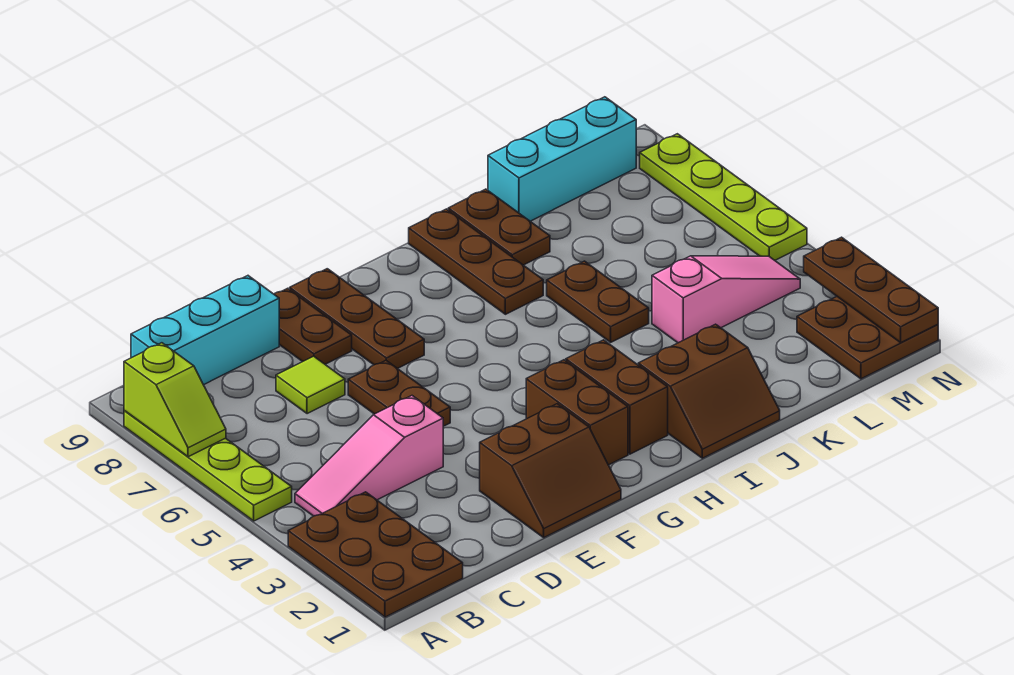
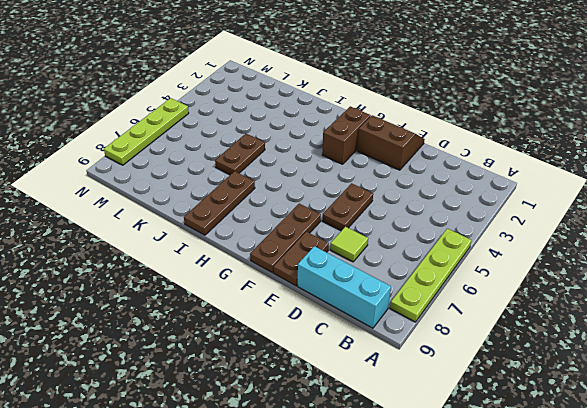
none -> brown plate A1:B3 level 1
none -> pink slope B4:D4 level 1 top D
none -> brown brick H2:H3 level 1

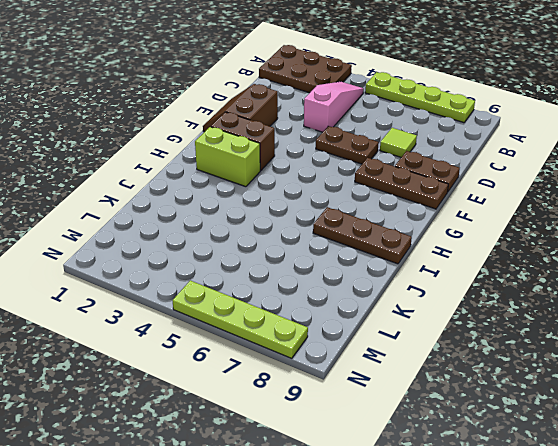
lime brick H2:H3 level 1 -> brown brick H2:H3 level 1
none -> cyan brick B9:D9 level 1
none -> brown slope I1:J2 level 1 top 2
none -> brown plate J5:J6 level 1

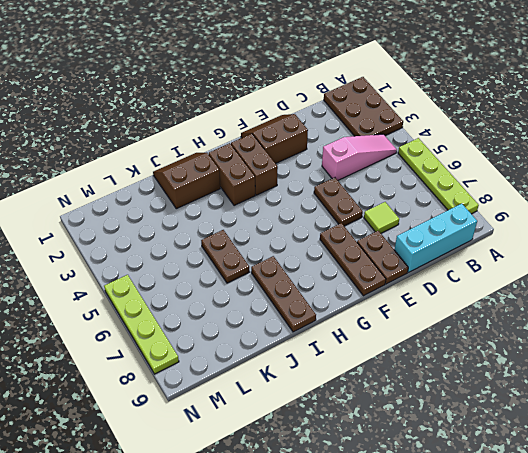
none -> brown plate J8:J9 level 1
none -> pink slope K4:M4 level 1 top K
none -> cyan brick K9:M9 level 1

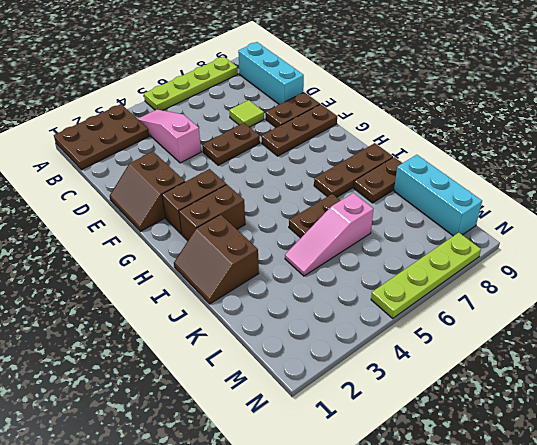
pink slope K4:K6 level 1 top 6 -> pink slope K4:M4 level 1 top K
none -> brown plate M1:N2 level 1
none -> lime slope A7:A8 level 2 top 8
none -> brown plate N1:N3 level 2

